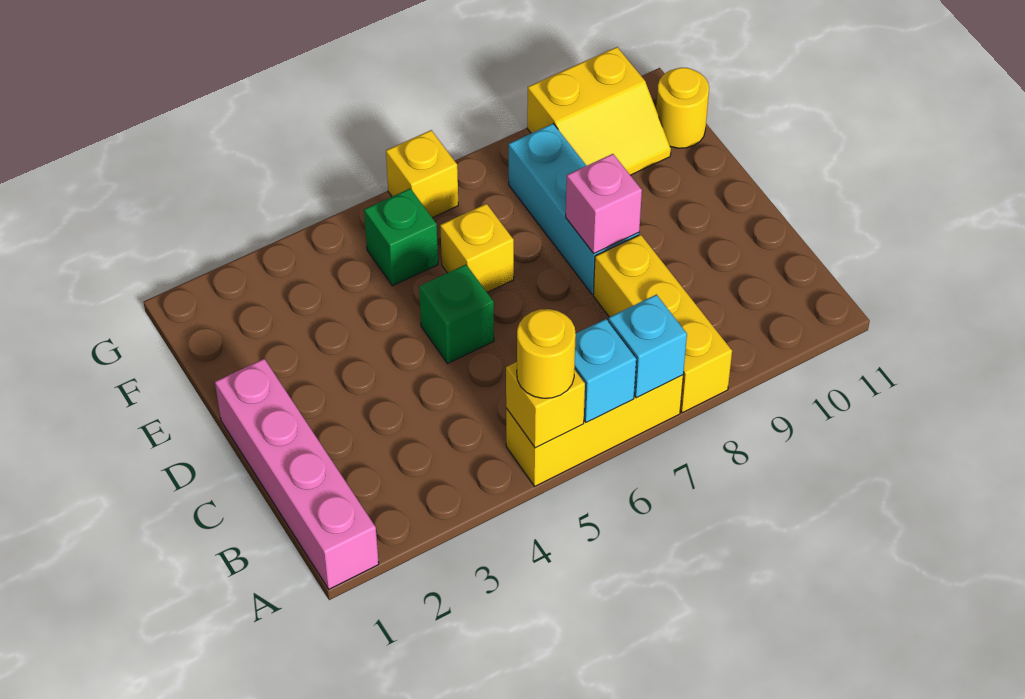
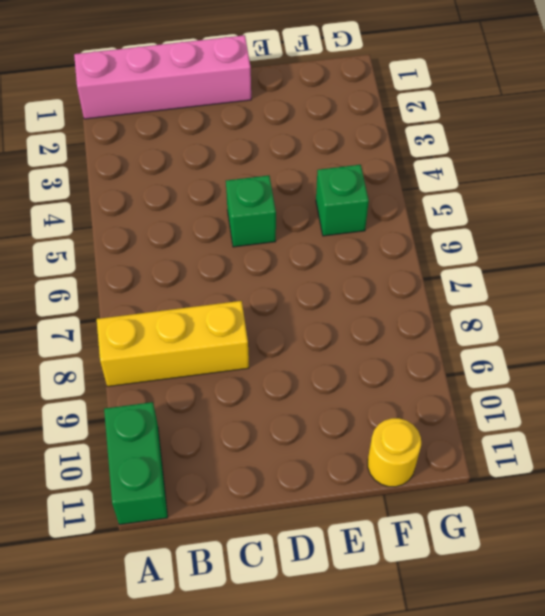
green brick A10:A11 level 1 -> none
none -> yellow brick A5:A7 level 1
none -> cyan brick D8:F8 level 1
none -> yellow brick E6 level 1

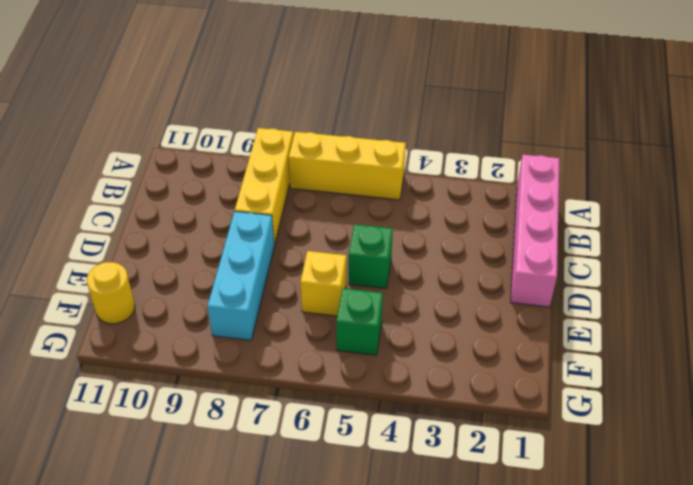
none -> yellow slope F9:G10 level 1 top G
none -> yellow brick G6 level 1
none -> yellow brick A5 level 2

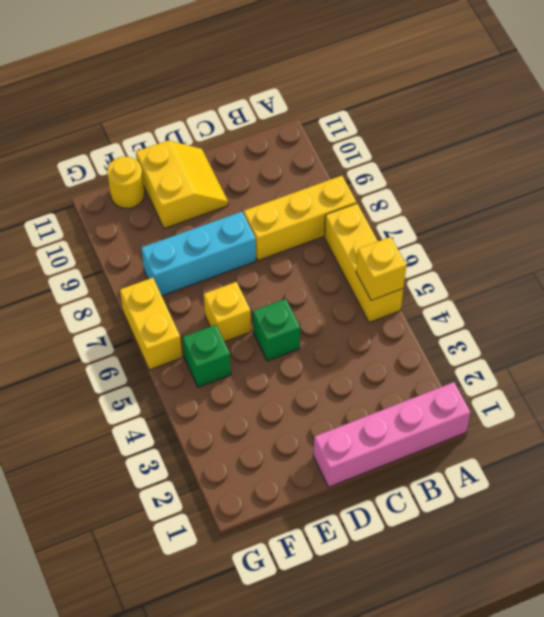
yellow slope D10:E11 level 1 top E -> yellow slope F9:G10 level 1 top G
yellow brick G6:G7 level 1 -> yellow brick G6 level 1
none -> cyan brick A6 level 2
none -> cyan brick A7 level 2
none -> pink brick D8 level 2

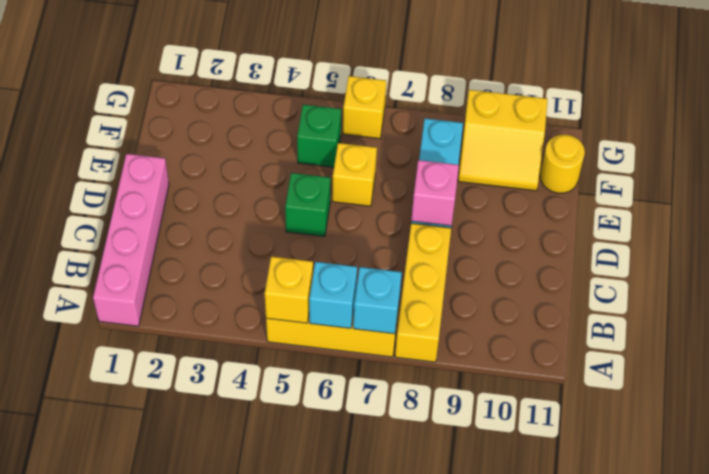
none -> yellow round brick A5 level 3

